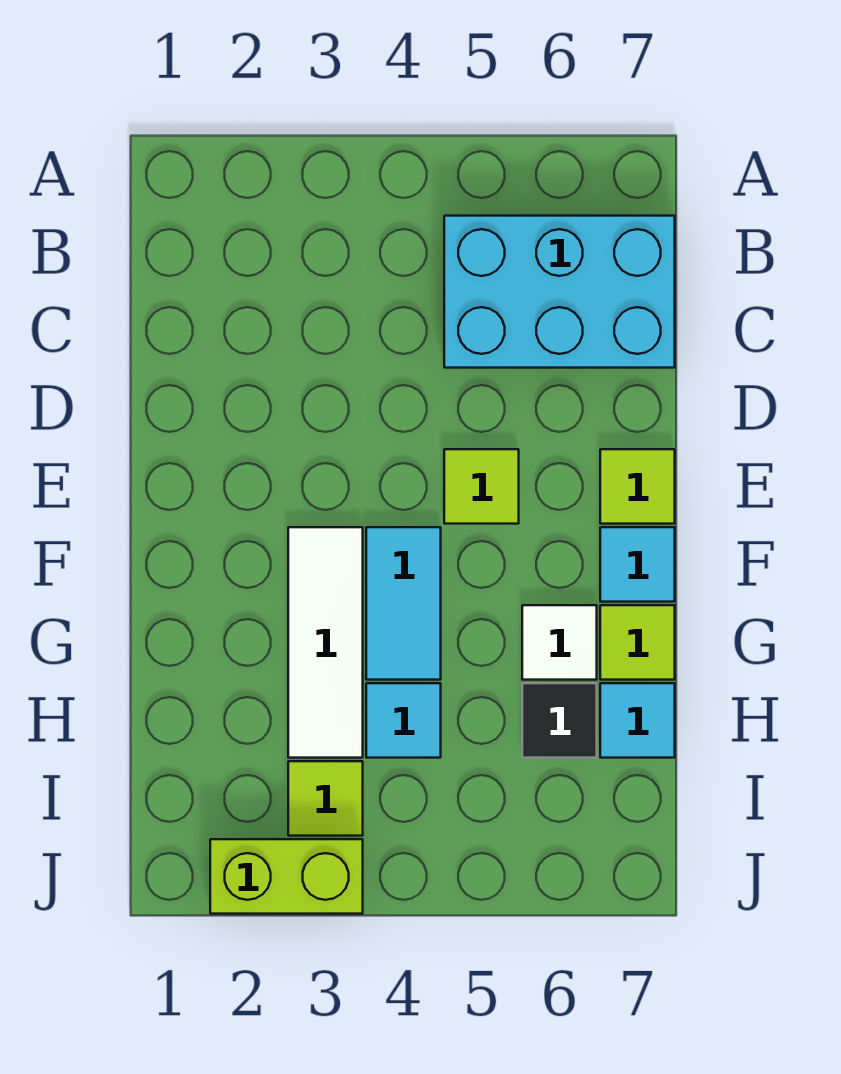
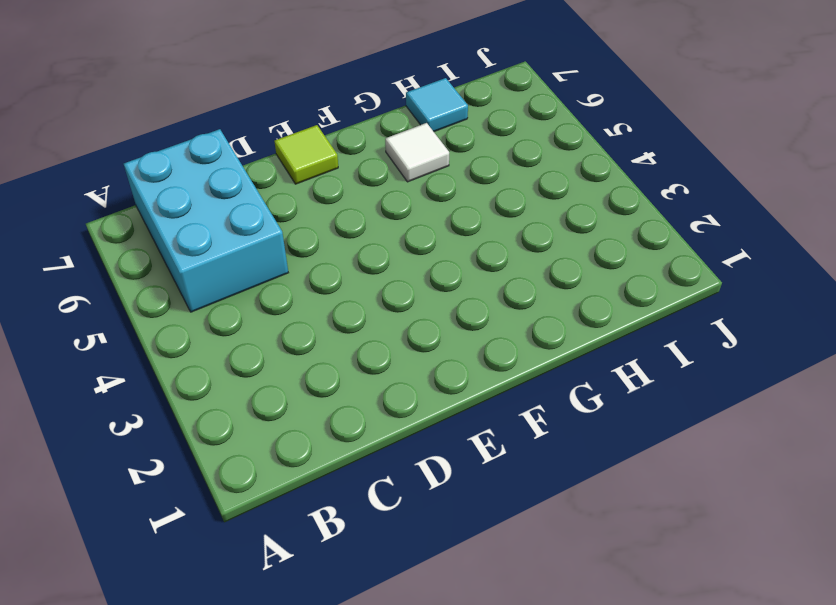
none -> lime tile E5 level 1
none -> white tile F3:H3 level 1
none -> cyan tile F4:G4 level 1

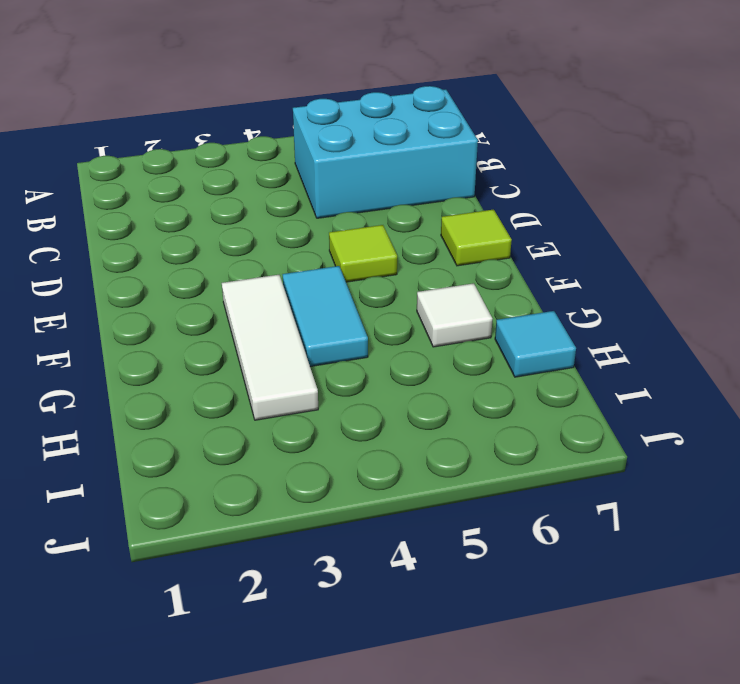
none -> cyan tile F7 level 1
none -> lime tile G7 level 1
none -> cyan tile H4 level 1

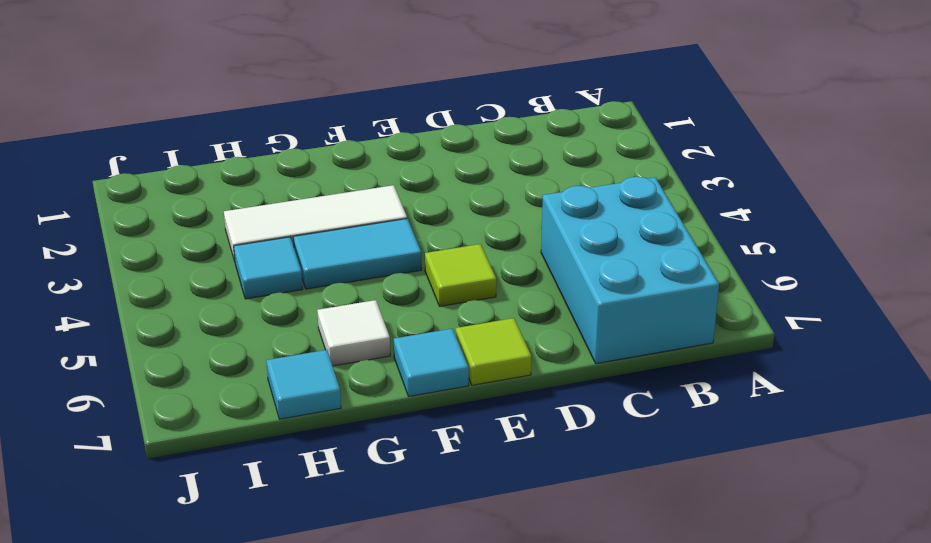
none -> lime tile G7 level 1
none -> black tile H6 level 1
none -> lime tile I3 level 1

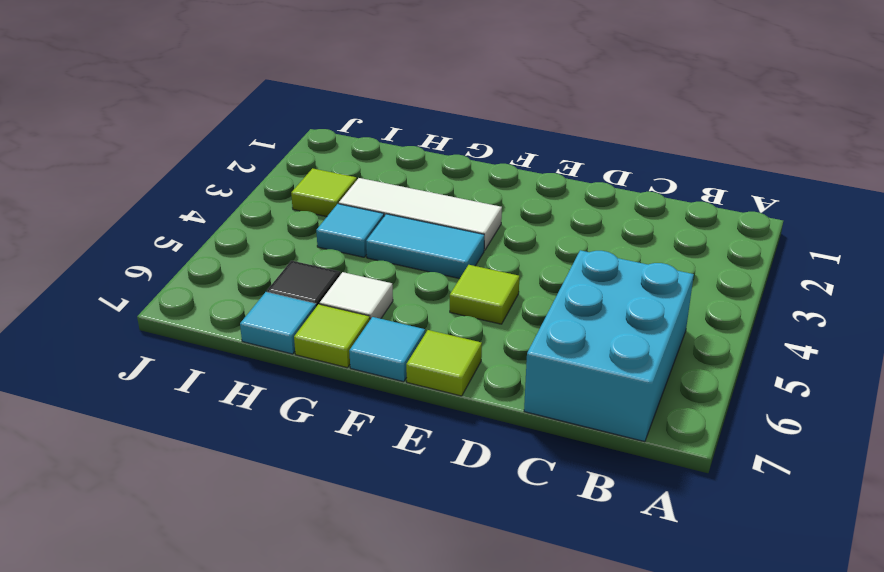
none -> lime brick J2:J3 level 1

